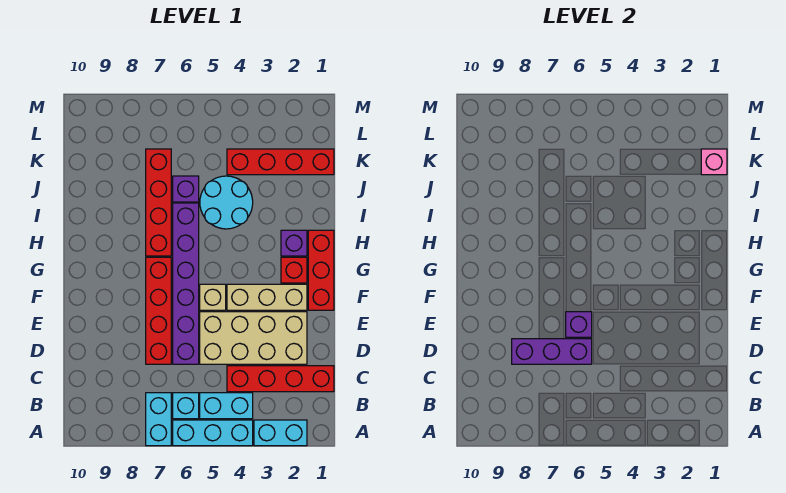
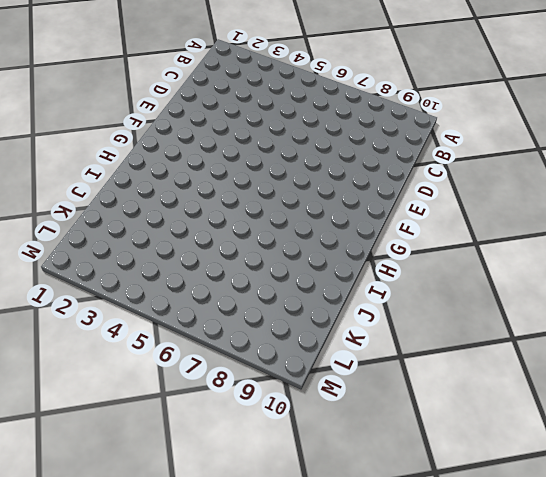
none -> cyan brick A2:A3 level 1
none -> cyan brick A4:A6 level 1
none -> cyan brick A7:B7 level 1

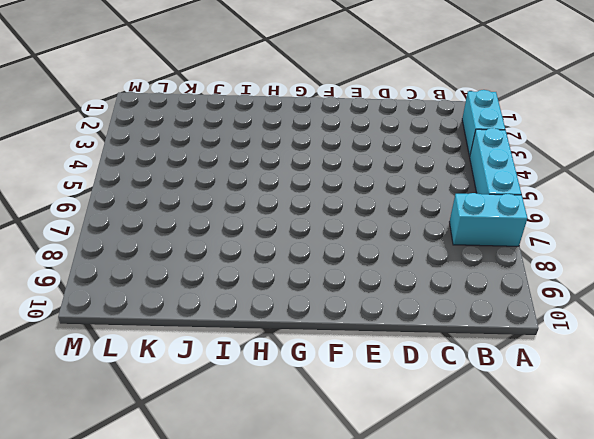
none -> cyan brick B4:B5 level 1
none -> cyan brick B6 level 1
none -> red brick C1:C4 level 1

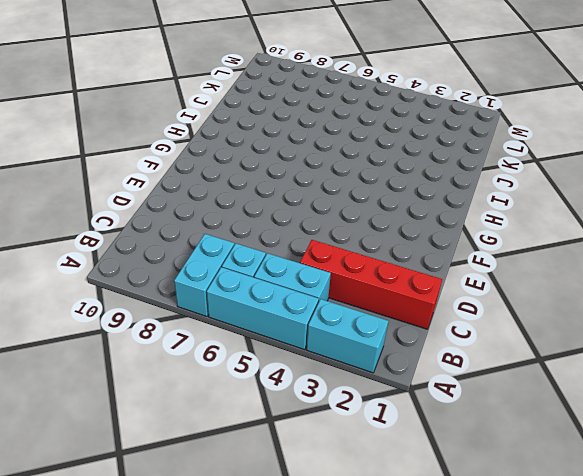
none -> tan brick D2:E5 level 1
none -> purple brick D6:I6 level 1
none -> red brick D7:G7 level 1

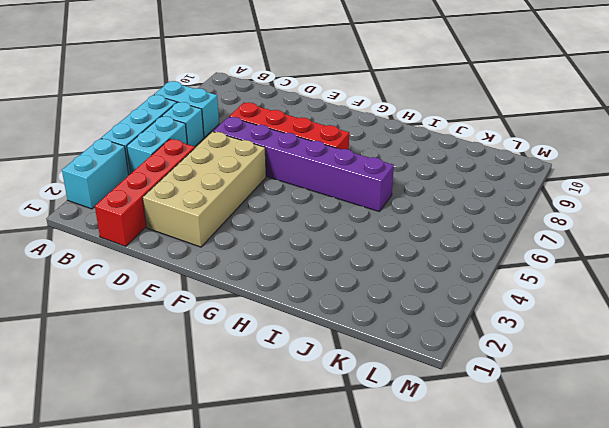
none -> red brick F1:H1 level 1
none -> tan brick F2:F4 level 1
none -> tan brick F5 level 1

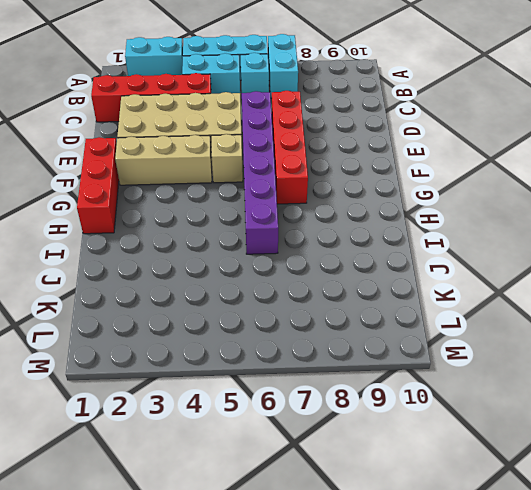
none -> red brick G2 level 1
none -> purple brick H2 level 1
none -> red brick H7:K7 level 1

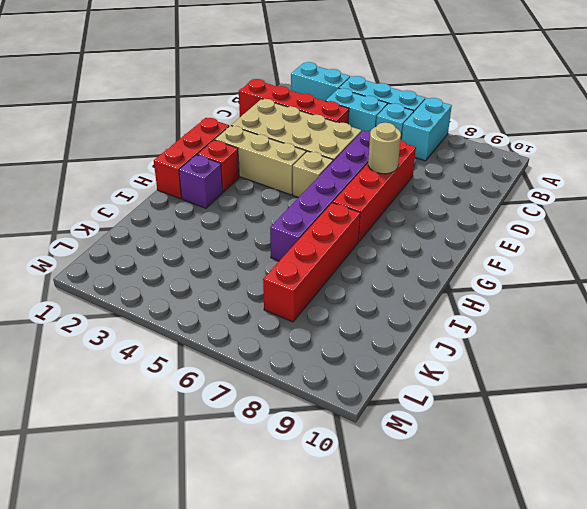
tan round brick E7 level 2 -> none
none -> cyan round brick I4:J5 level 1
none -> purple brick J6 level 1
none -> red brick K1:K4 level 1

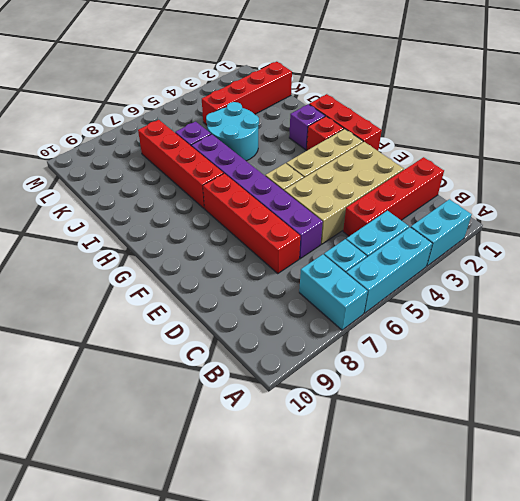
none -> purple brick D6:D8 level 2
none -> purple brick E6 level 2
none -> pink brick K1 level 2

